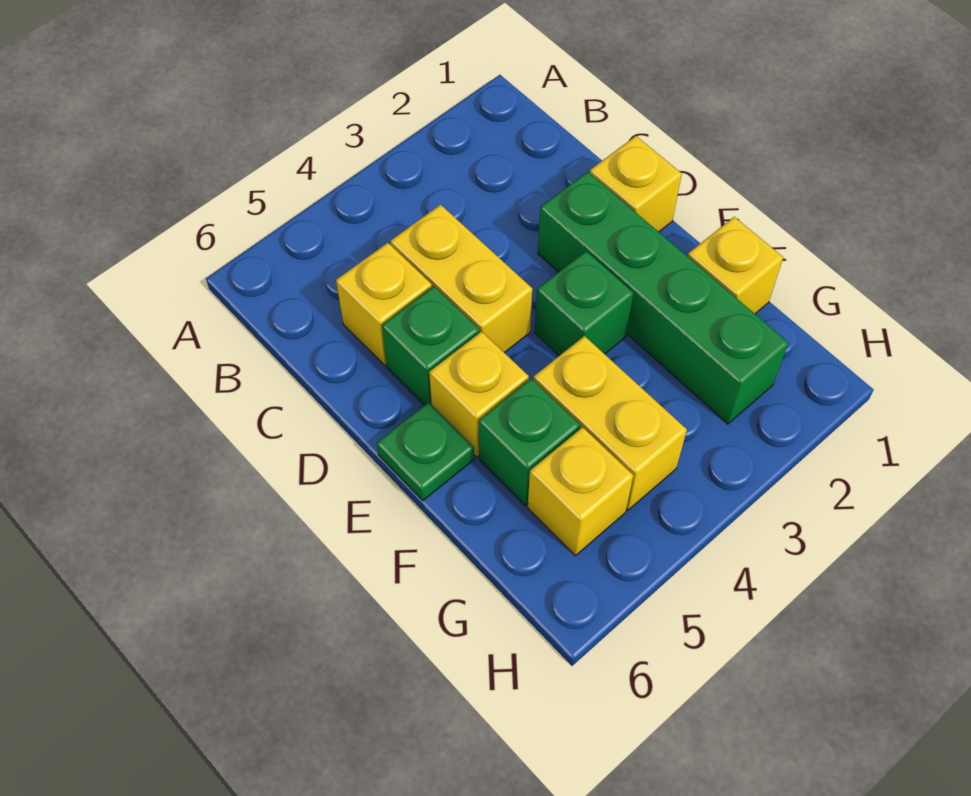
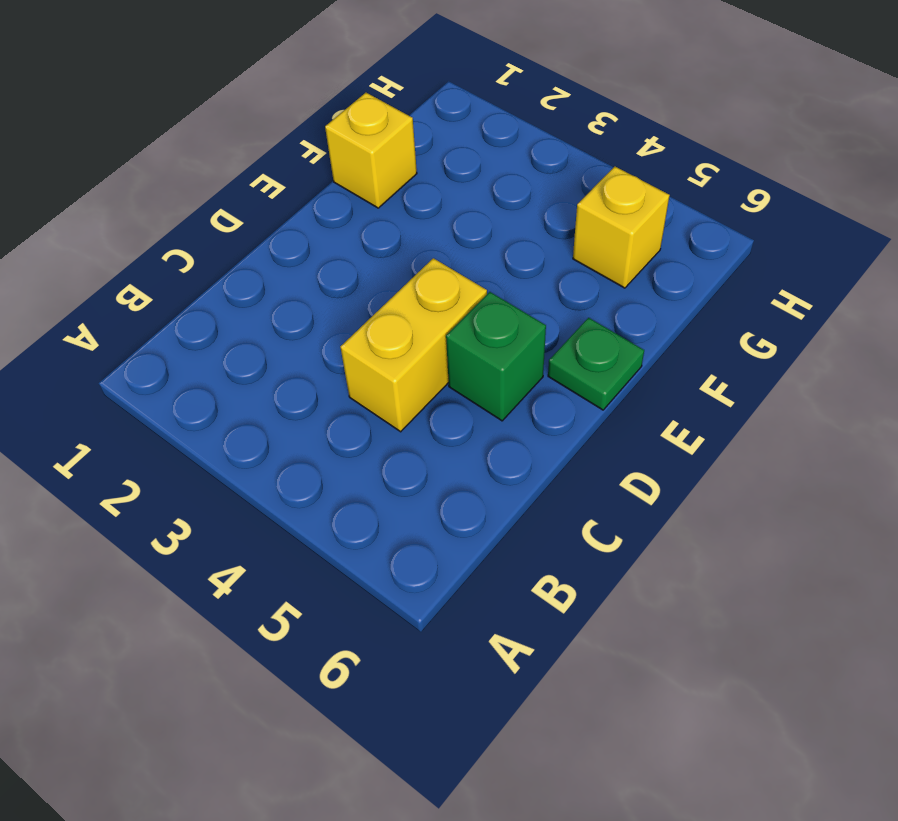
none -> yellow brick C5 level 1
none -> yellow brick D1 level 1
none -> green brick D2:G2 level 1

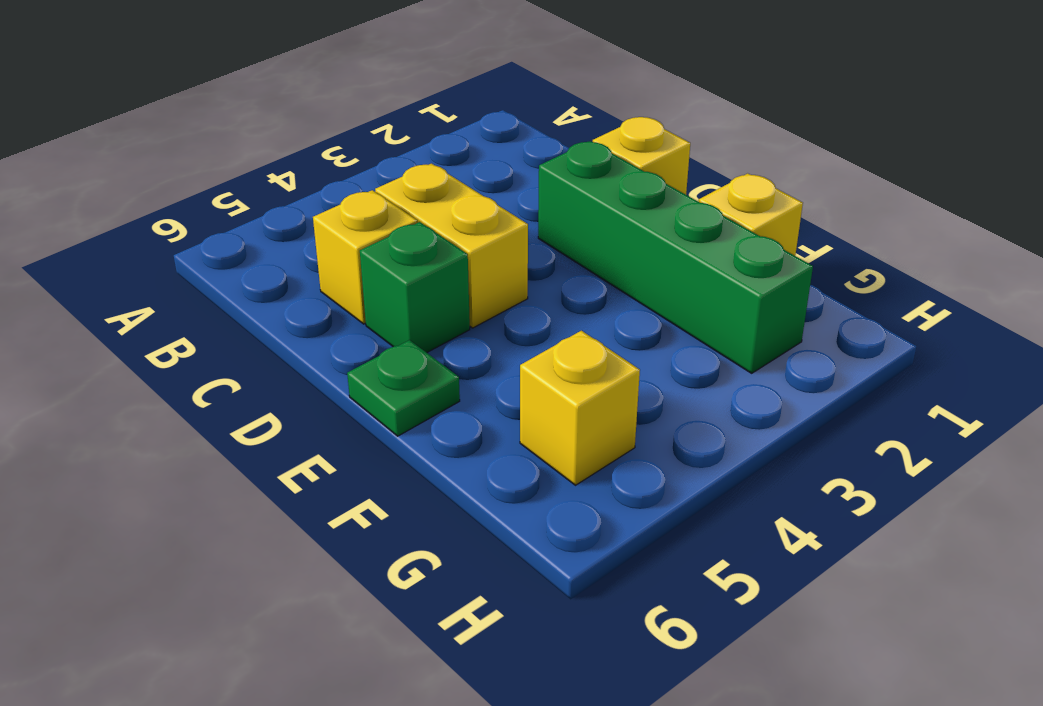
none -> green brick E3 level 1
none -> yellow brick E5 level 1
none -> yellow brick F4:G4 level 1

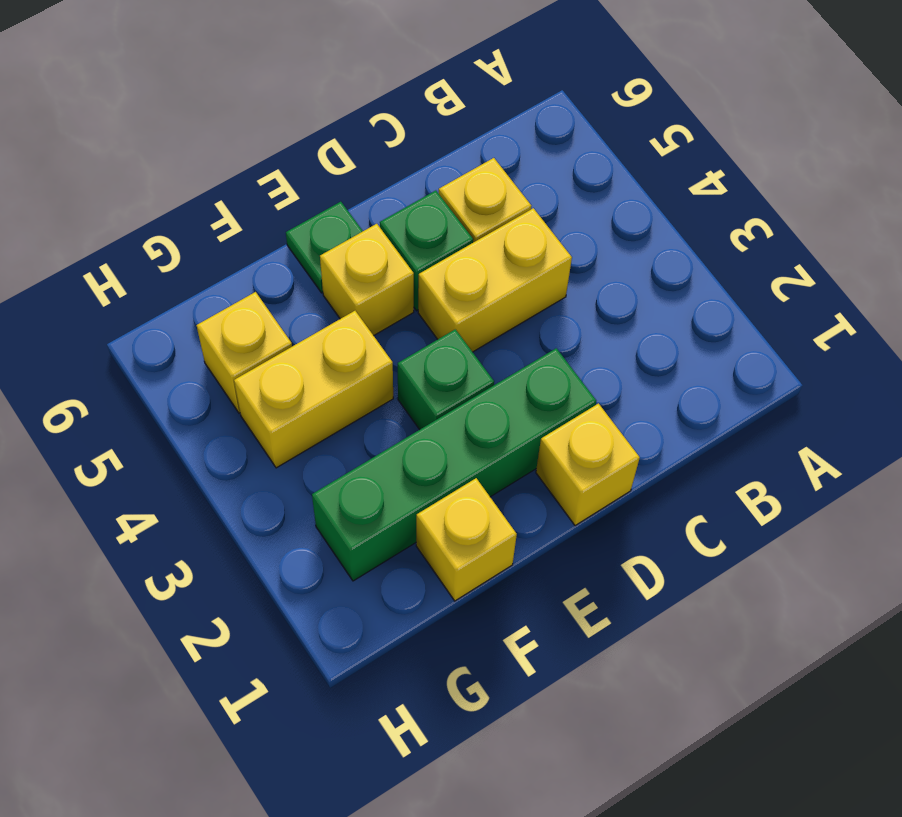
none -> green brick F5 level 1

